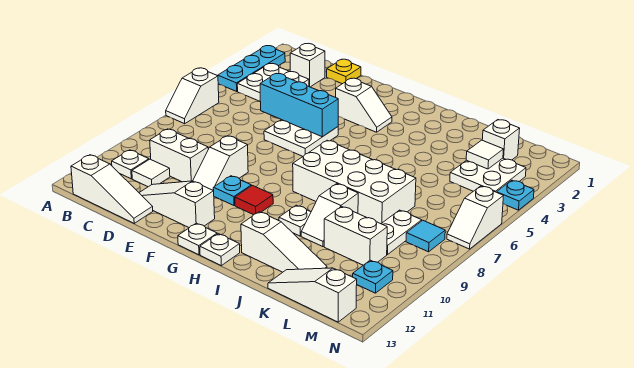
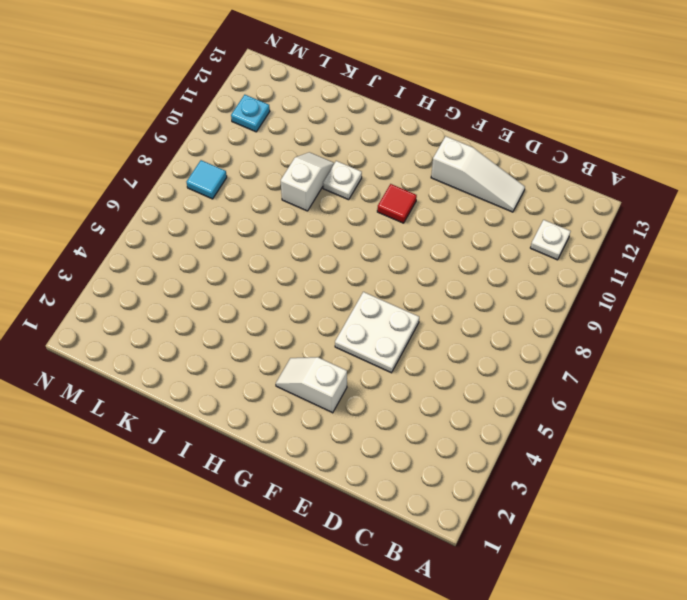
none -> cyan plate A2:A4 level 1
none -> white slope A6:A7 level 1 top 6
none -> white plate B3:C4 level 1
none -> white slope B13:D13 level 1 top B

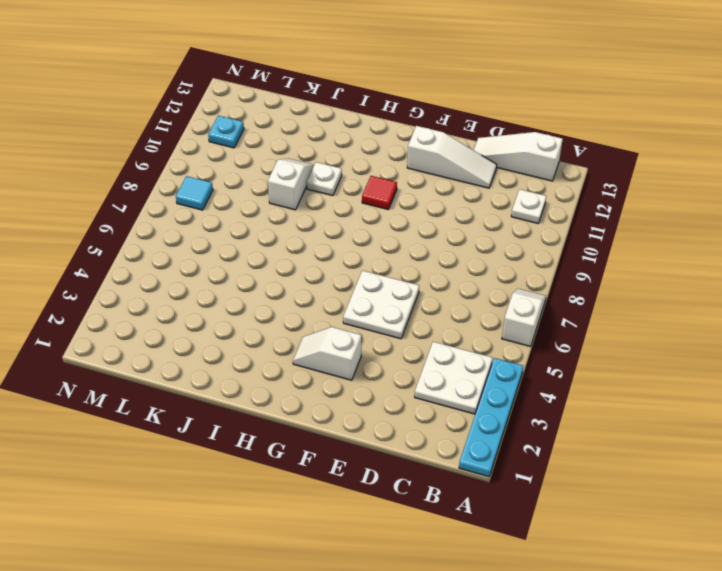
cyan plate A1:A4 level 1 -> cyan plate A2:A4 level 1
none -> white brick C2 level 1
none -> white brick C10:D10 level 1
none -> white tile C11 level 1
none -> yellow plate D1 level 1

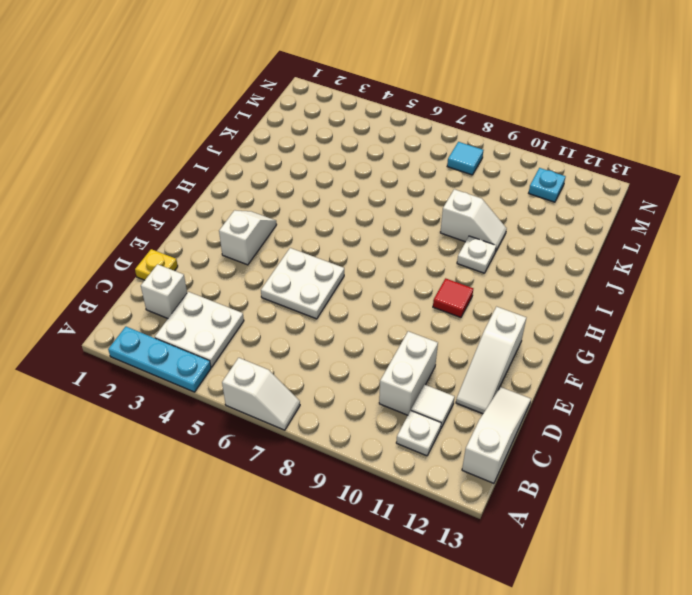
none -> white slope E9:E10 level 1 top 9
none -> cyan plate F10 level 1
none -> white plate G13 level 1
none -> white brick H7:K8 level 1

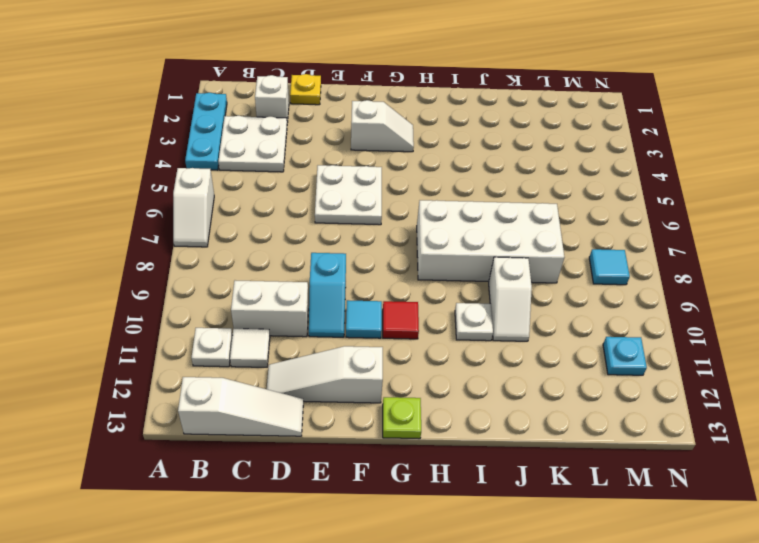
cyan slope E9:E10 level 1 top 9 -> white slope E9:E10 level 1 top 9
cyan tile F10 level 1 -> cyan plate F10 level 1
lime plate G13 level 1 -> white plate G13 level 1
none -> white plate H13 level 1
none -> white slope I12:K12 level 1 top I
none -> white brick K10:L10 level 1
none -> white slope K13:M13 level 1 top M

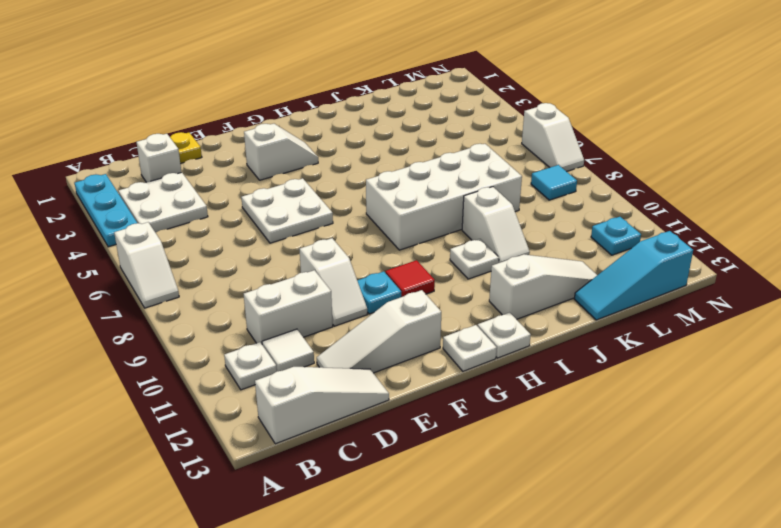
cyan slope K13:M13 level 1 top M -> white slope K13:M13 level 1 top M
none -> white brick K10:L10 level 1
none -> white brick L2 level 1
none -> white plate L3:M4 level 1
none -> white plate L8:L9 level 1

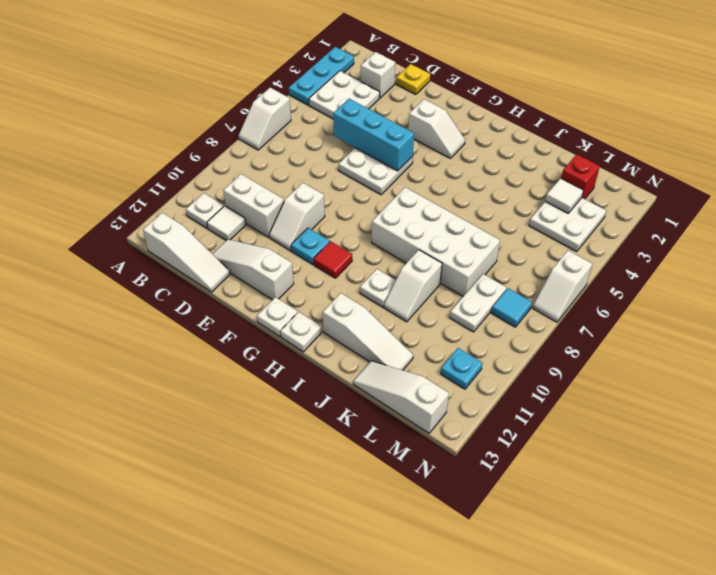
red brick L2 level 1 -> white brick L2 level 1
none -> white brick K10:L10 level 1
none -> cyan plate N4 level 1

